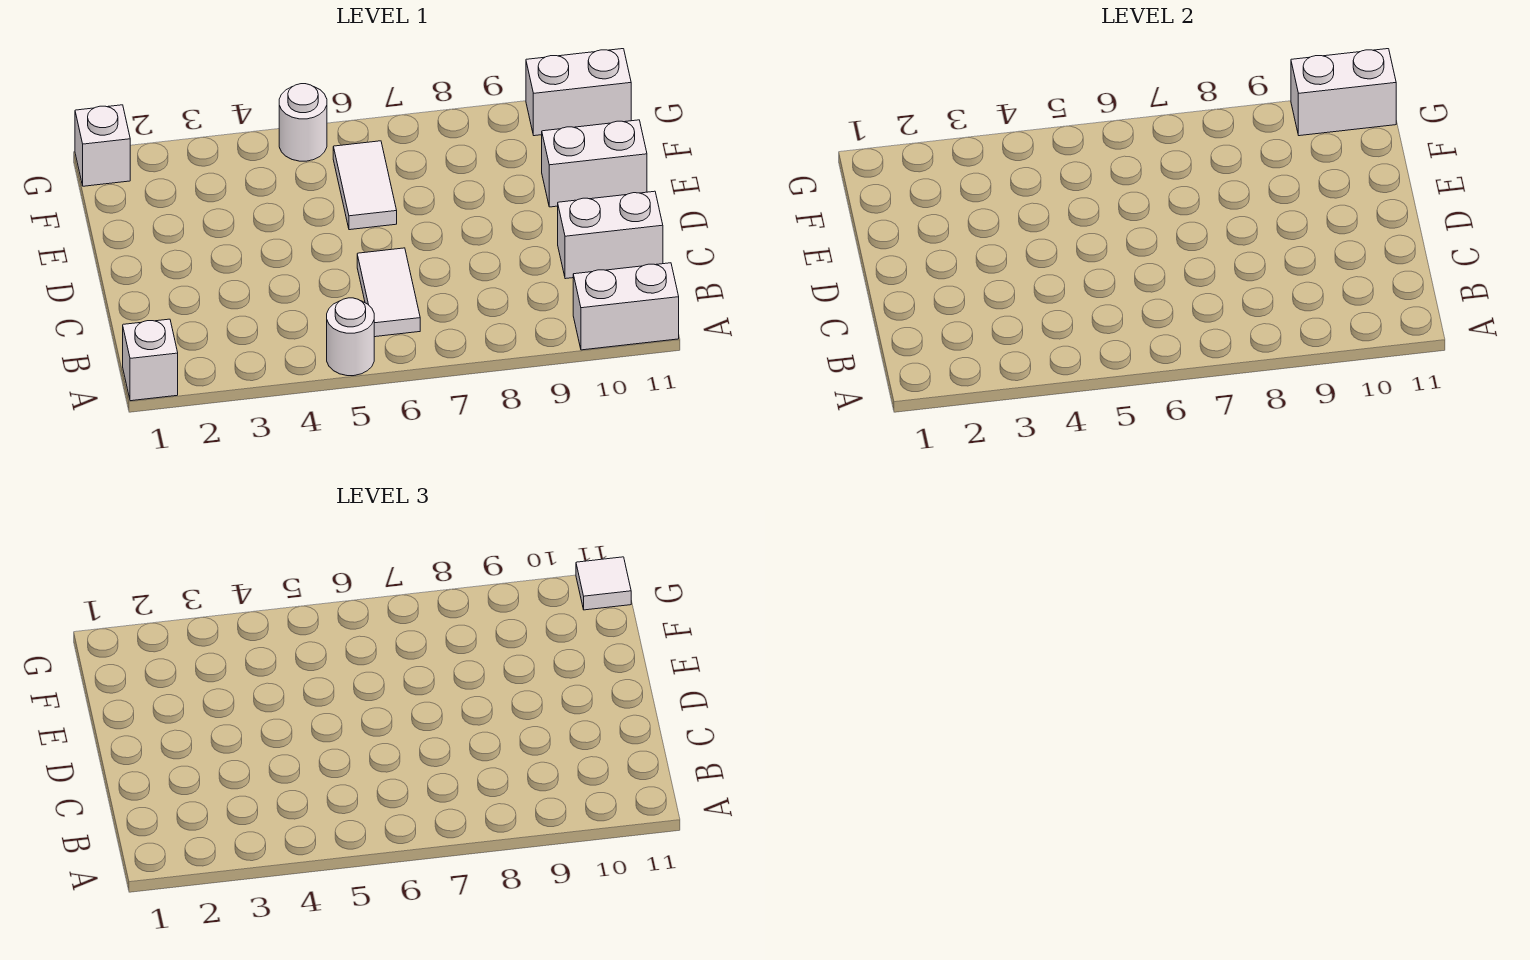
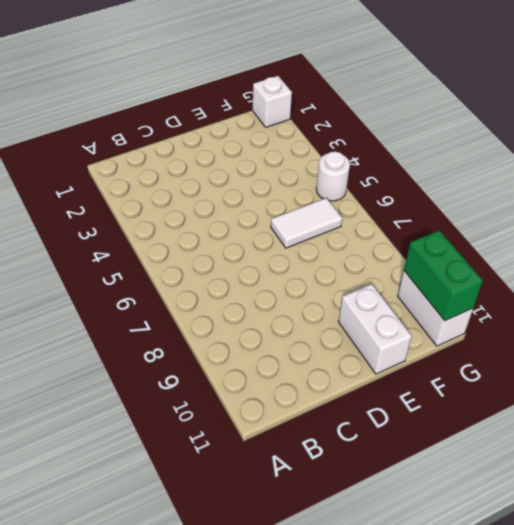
green brick G10:G11 level 2 -> white brick G10:G11 level 2
none -> white brick A1 level 1
none -> white round brick A5 level 1
none -> white brick A10:A11 level 1

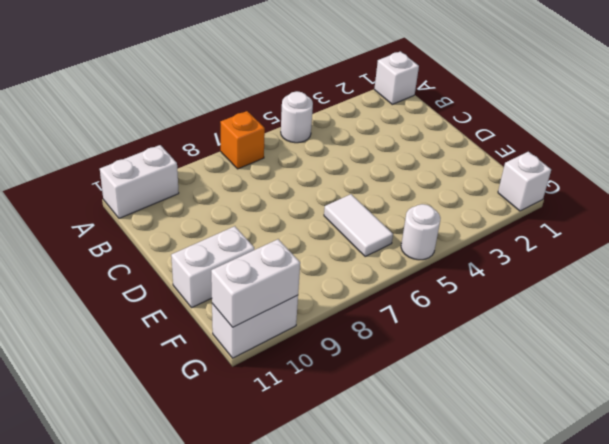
orange brick A7 level 1 -> none
none -> white tile B6:C6 level 1
none -> white brick C10:C11 level 1
none -> white tile G11 level 3

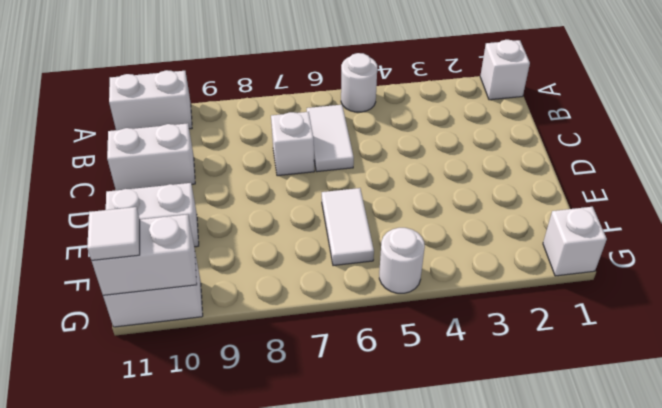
white brick C7 level 1 -> none

